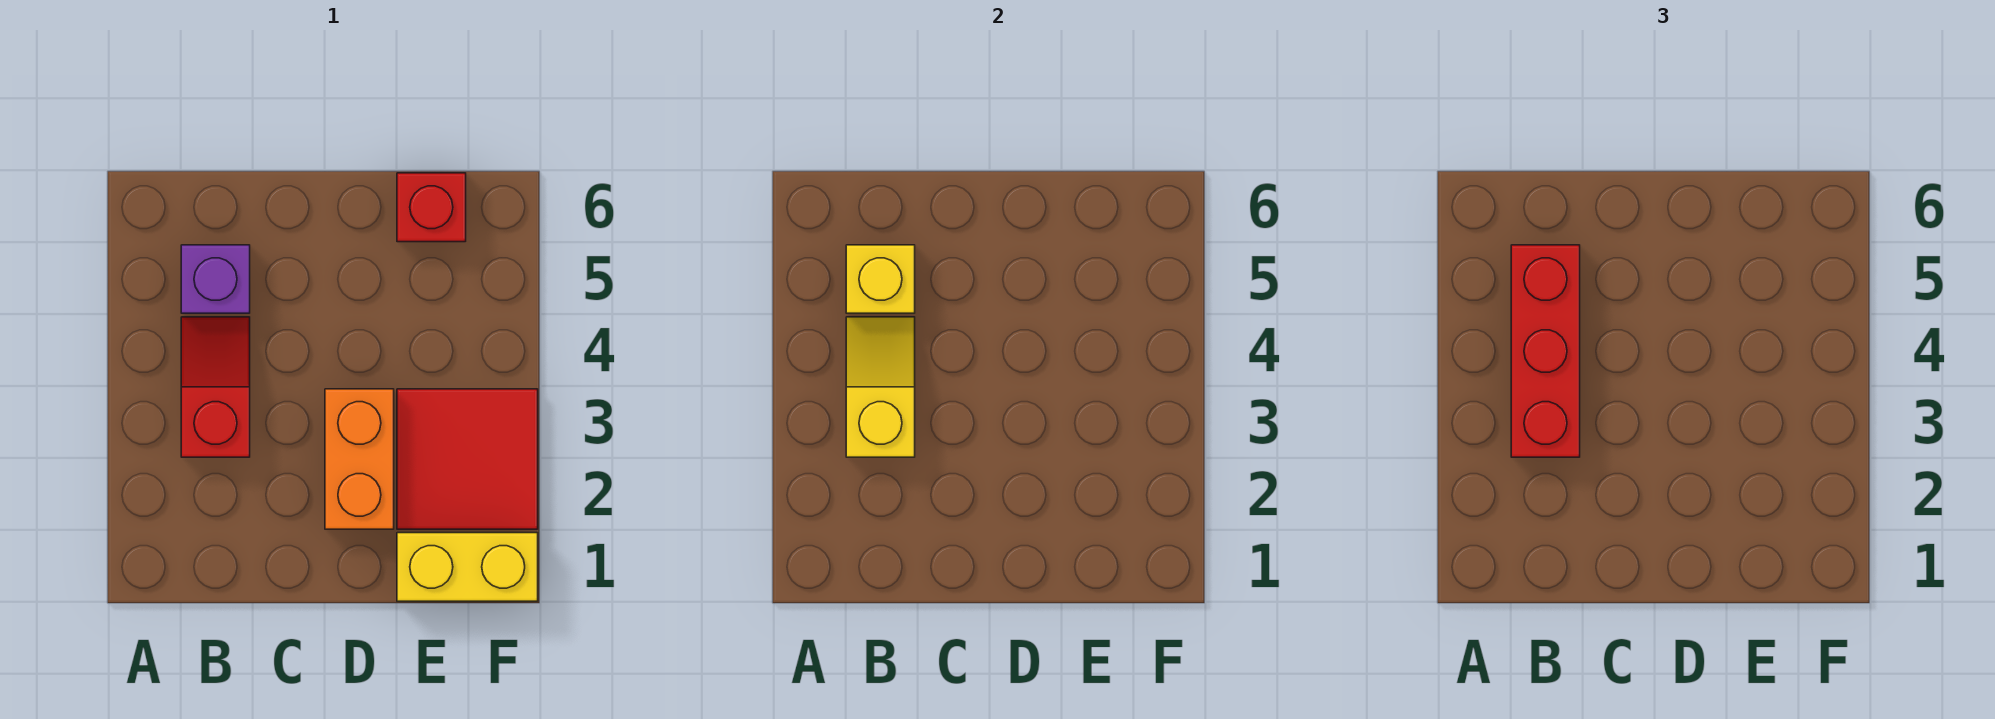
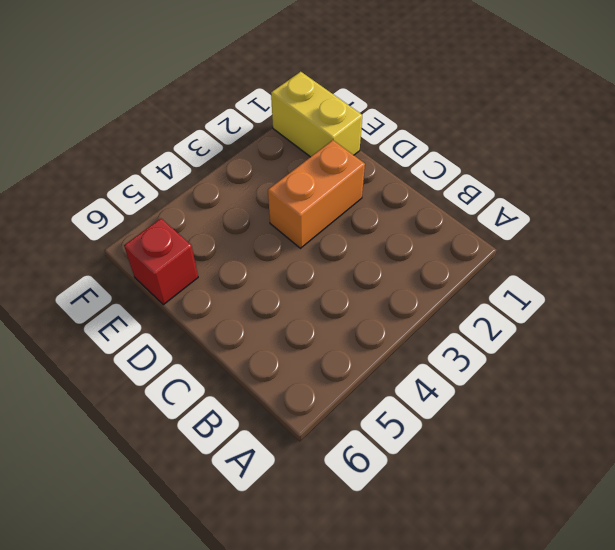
none -> red slope B3:B4 level 1 top 3
none -> purple brick B5 level 1

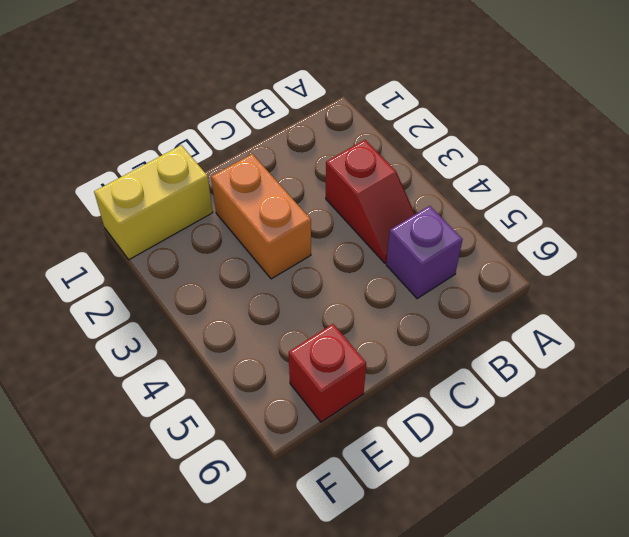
none -> red tile E2:F3 level 1
none -> yellow slope B3:B4 level 2 top 3

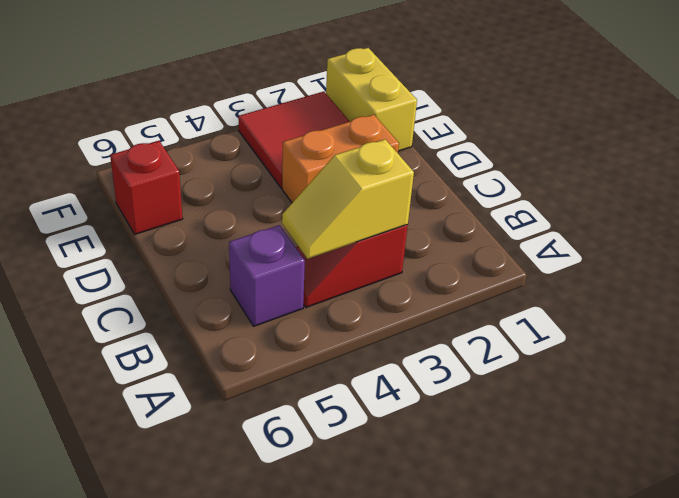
none -> yellow brick B5 level 2
none -> red brick B3:B5 level 3

